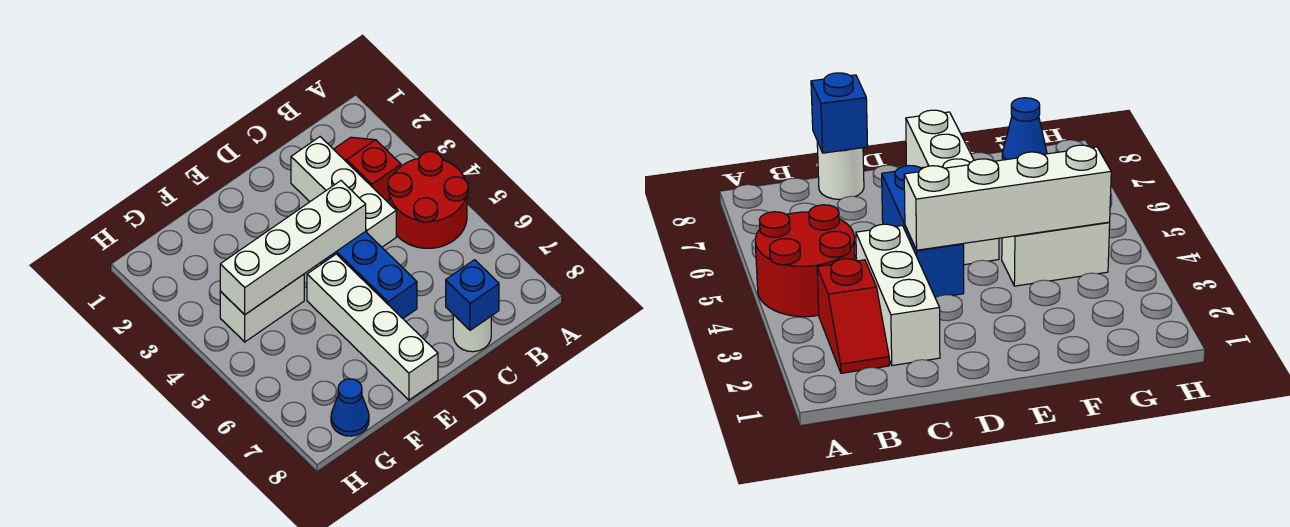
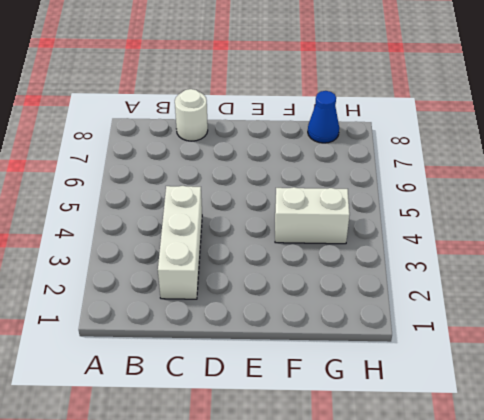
none -> red round brick A4:B5 level 1
none -> red slope B2:B3 level 1 top 3

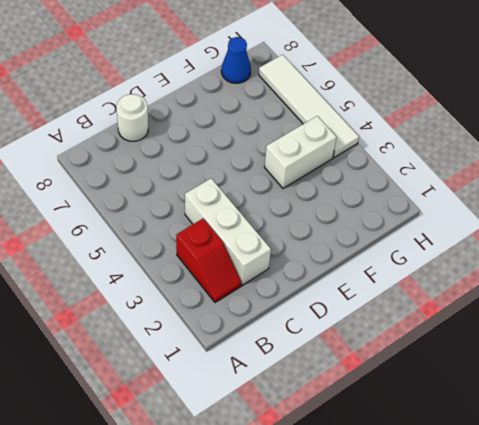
white tile H4:H7 level 1 -> none
none -> red round brick A4:B5 level 1
none -> blue brick D4:D6 level 1

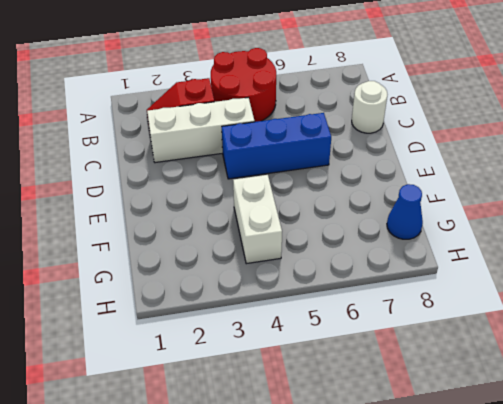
none -> white brick E5:E8 level 1
none -> blue brick C8 level 2

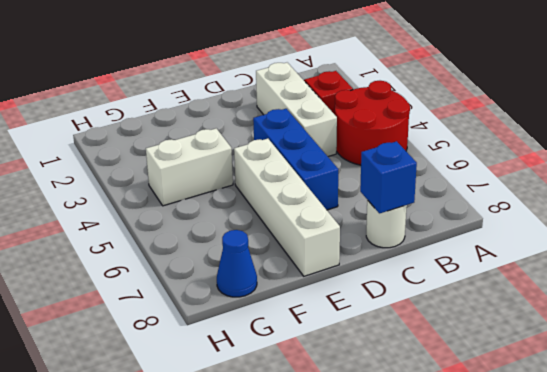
none -> white brick D4:G4 level 2

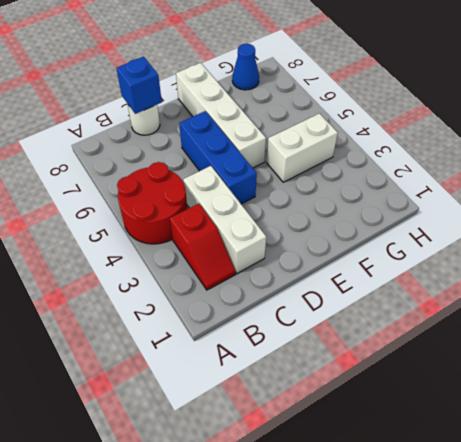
none -> white brick D4:G4 level 2

